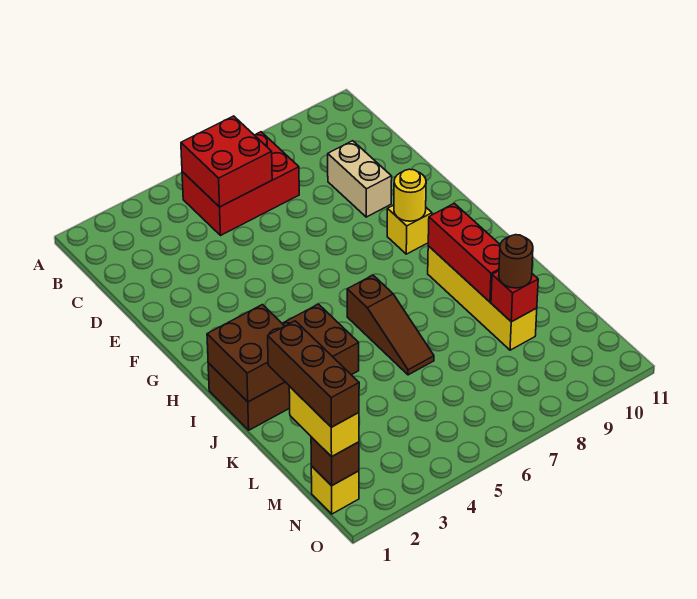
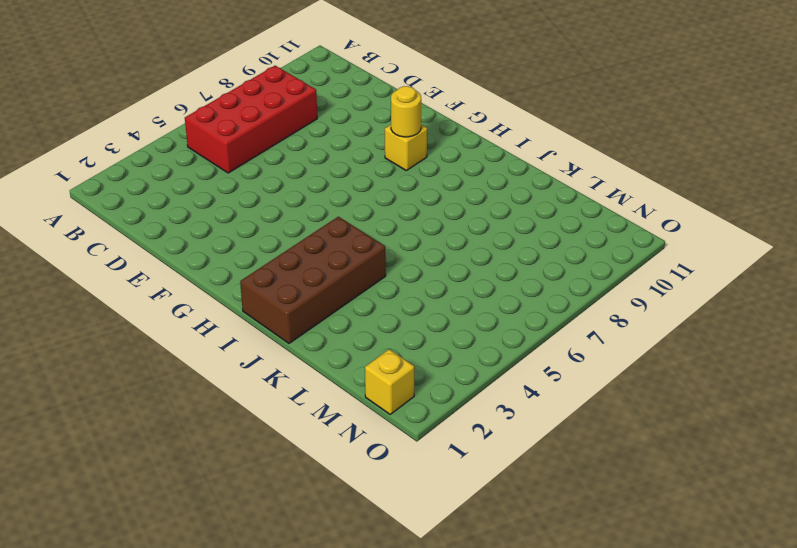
red brick B5:C8 level 1 -> red brick B5:C7 level 1
none -> tan brick D9:E9 level 1
none -> brown slope I6:K6 level 1 top I
none -> yellow brick I9:L9 level 1

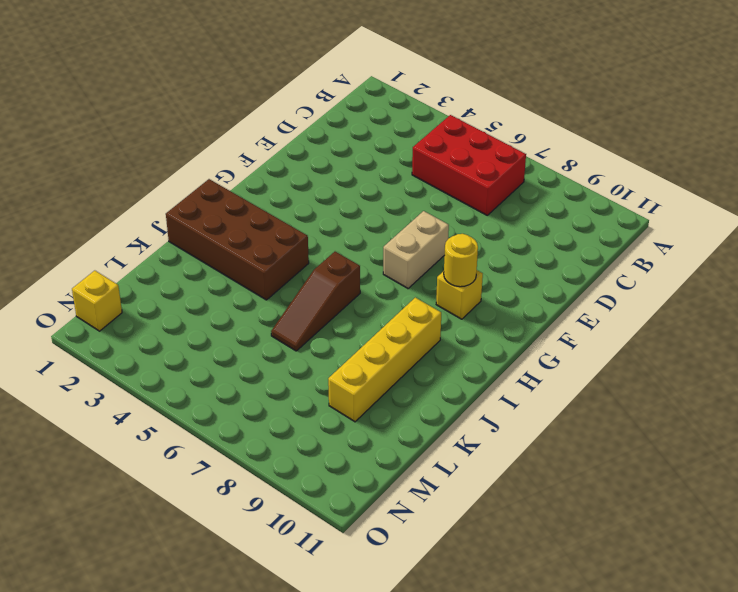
tan brick F7:G7 level 1 -> tan brick D9:E9 level 1
none -> red brick B5:C6 level 2
none -> brown brick I1:J2 level 2
none -> red brick I9:K9 level 2

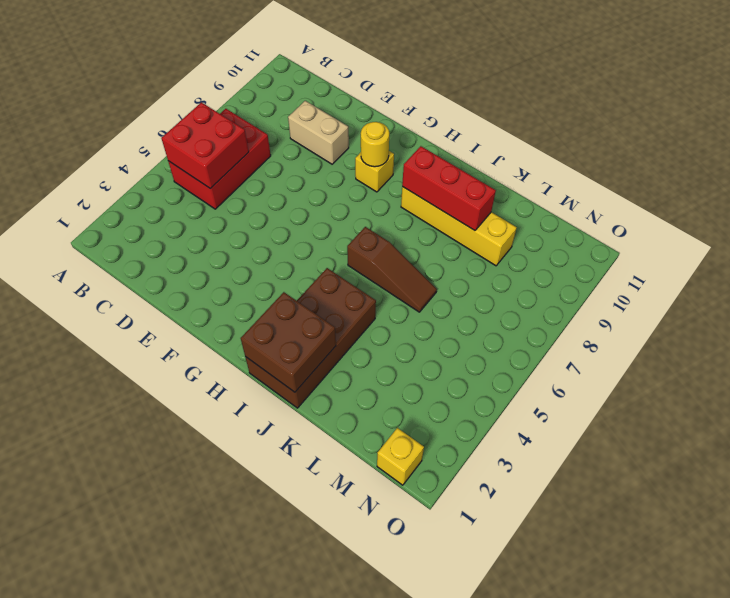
none -> red brick L9 level 2
none -> brown brick N1 level 2
none -> brown round brick L9 level 3

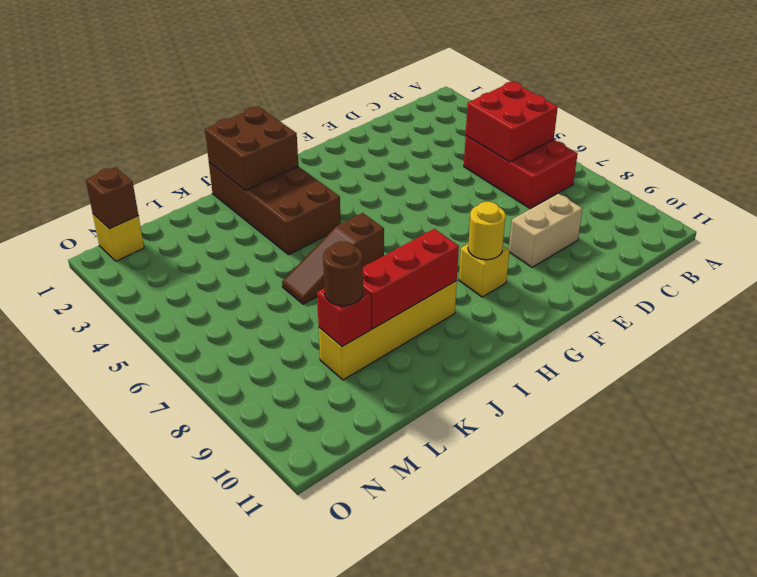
none -> yellow brick M1:N1 level 3
none -> brown brick L1:N1 level 4

